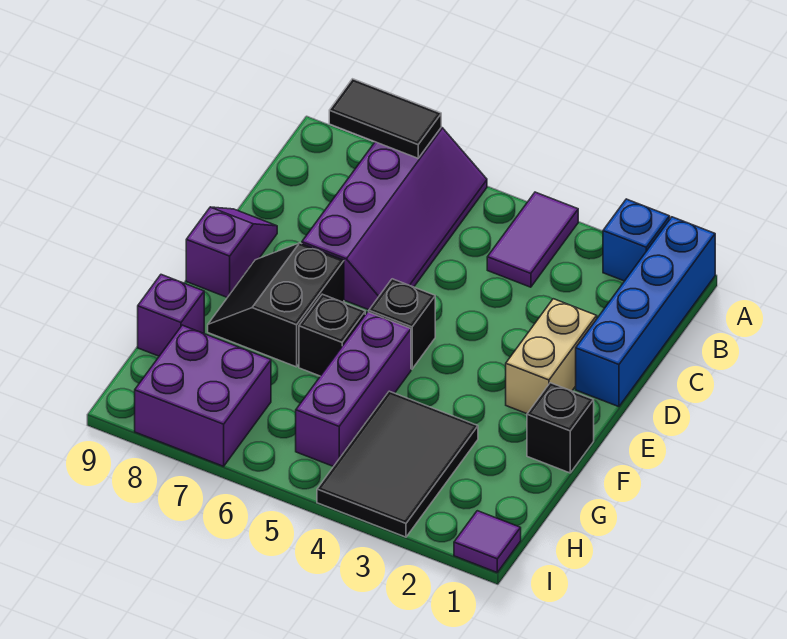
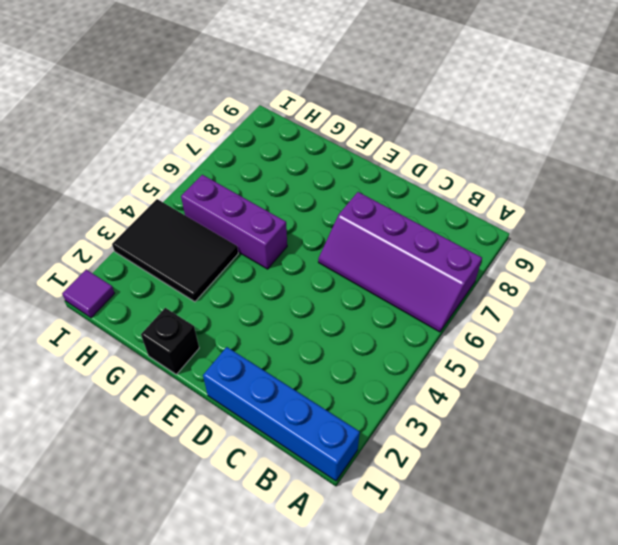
none -> blue brick A2 level 1
none -> purple tile A4:B4 level 1
none -> tan brick D2:E2 level 1

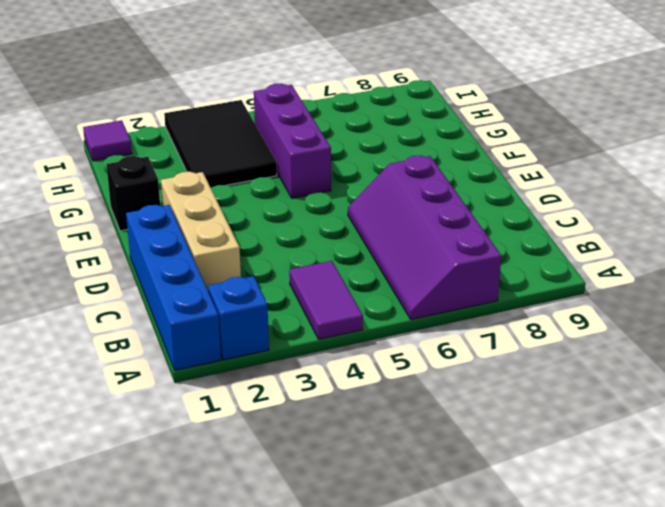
tan brick C2:E2 level 1 -> tan brick D2:E2 level 1
none -> purple slope D9:E9 level 1 top E
none -> black brick E5 level 1
none -> black slope E7:F8 level 1 top 7

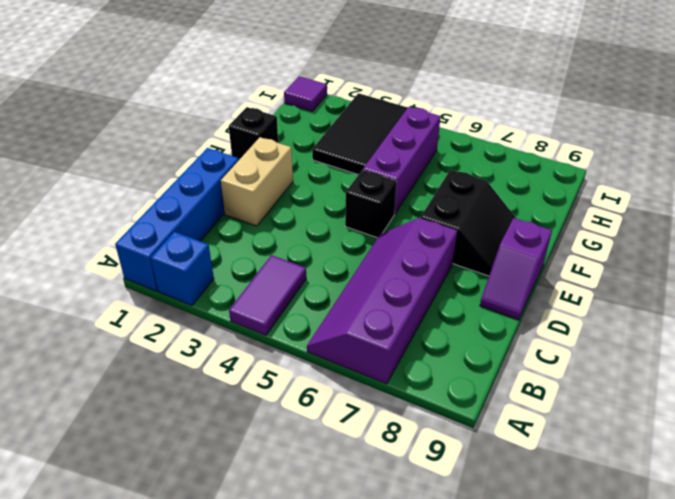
none -> black brick F6 level 1
none -> purple brick G9 level 1
none -> purple brick H7:I8 level 1

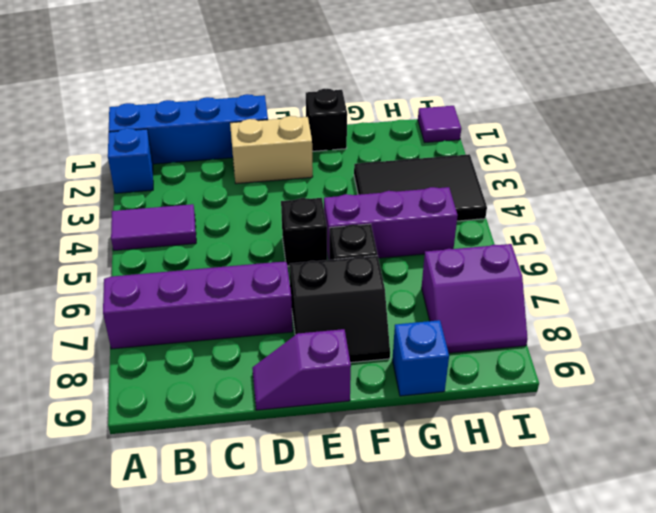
blue brick G9 level 1 -> purple brick G9 level 1
purple slope H7:I8 level 1 top 7 -> purple brick H7:I8 level 1
none -> black tile A7:A8 level 2

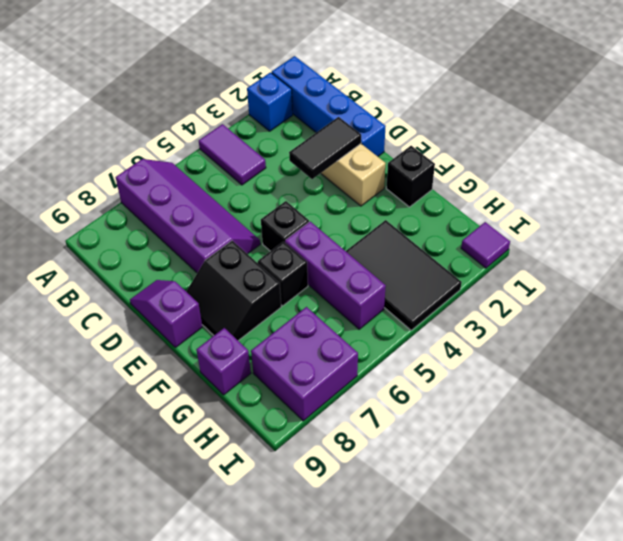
black tile D2:D3 level 2 -> black tile A7:A8 level 2

